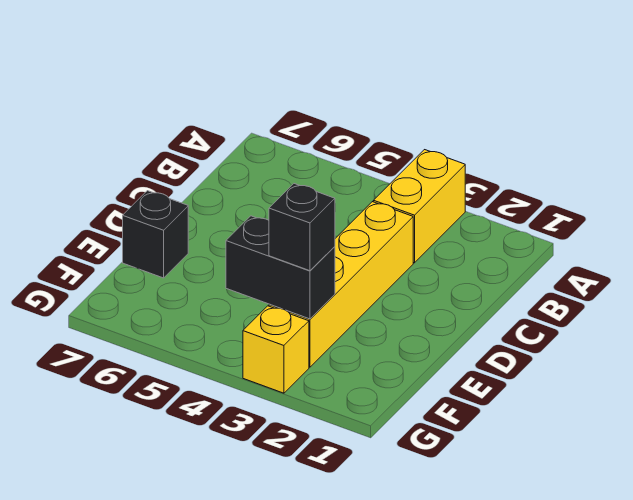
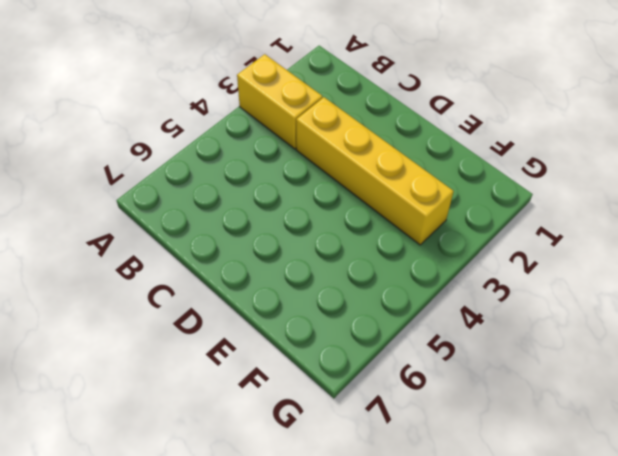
none -> black brick E7 level 1
none -> yellow brick G3 level 1

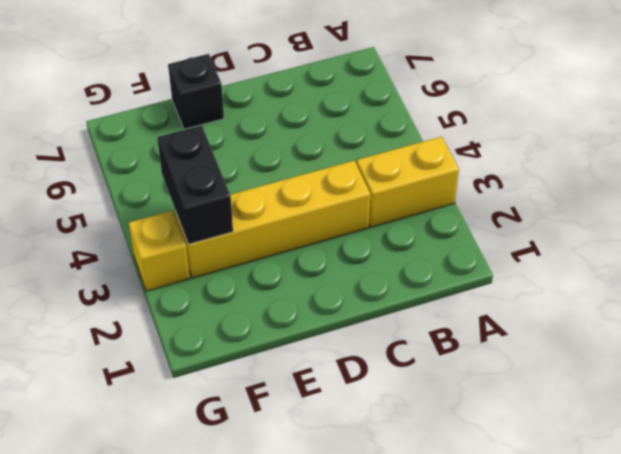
none -> black brick F3 level 3

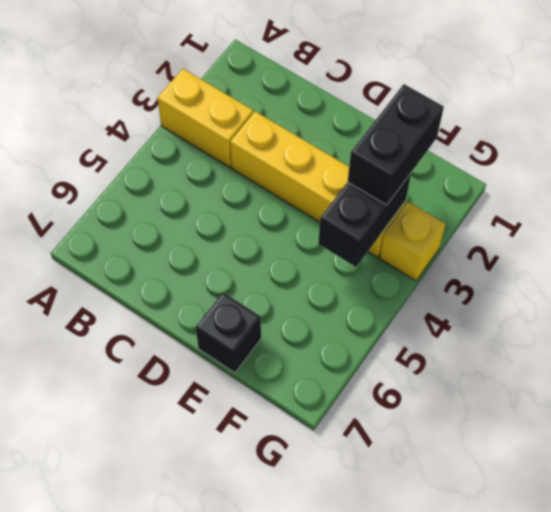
black brick F2:F3 level 3 -> black brick F3 level 3

